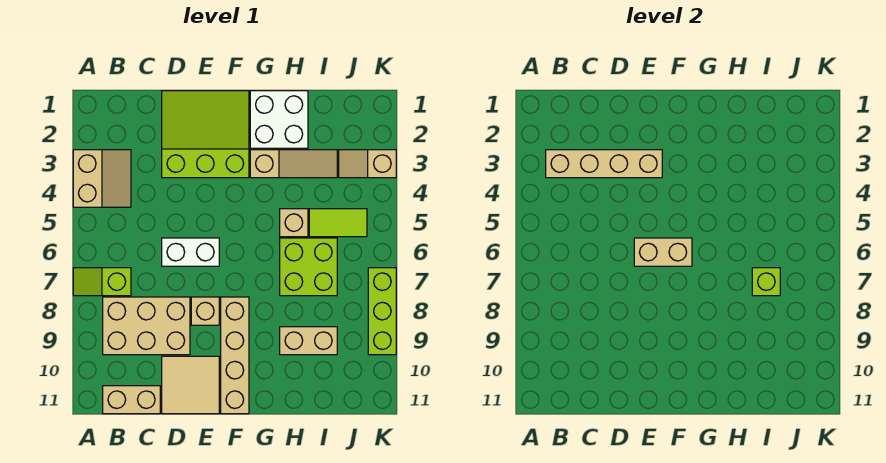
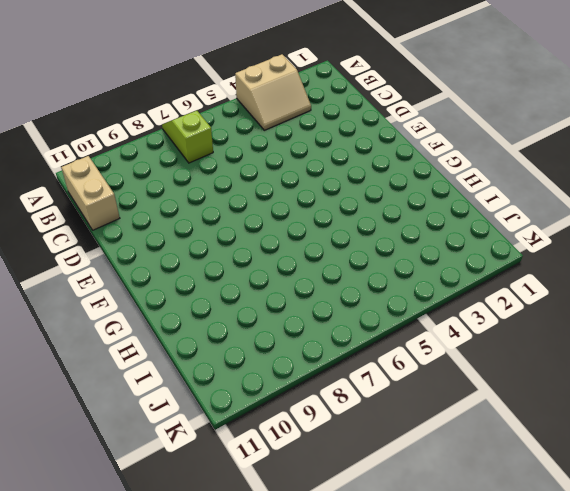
none -> tan brick B8:D9 level 1
none -> lime slope D1:F3 level 1 top 3
none -> white brick D6:E6 level 1

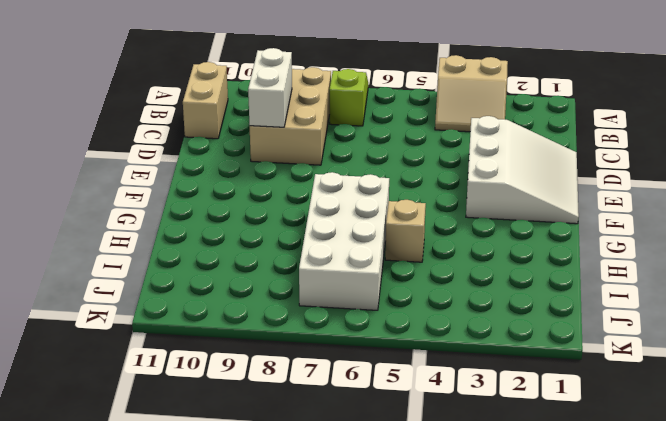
white brick C9:D9 level 2 -> white brick D6:E6 level 1
white slope D1:F3 level 1 top 3 -> lime slope D1:F3 level 1 top 3
white brick G6:J7 level 1 -> lime brick H6:I7 level 1
none -> tan tile D10:E11 level 1
none -> tan brick E8 level 1
none -> tan brick F8:F11 level 1

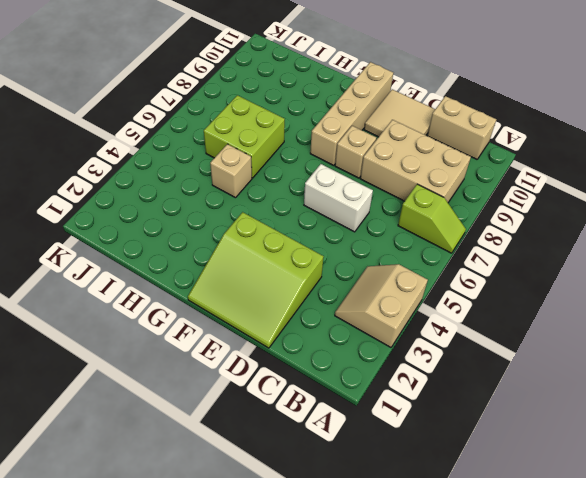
none -> white brick G1:H2 level 1
none -> tan slope G3:I3 level 1 top G
none -> tan brick H9:I9 level 1

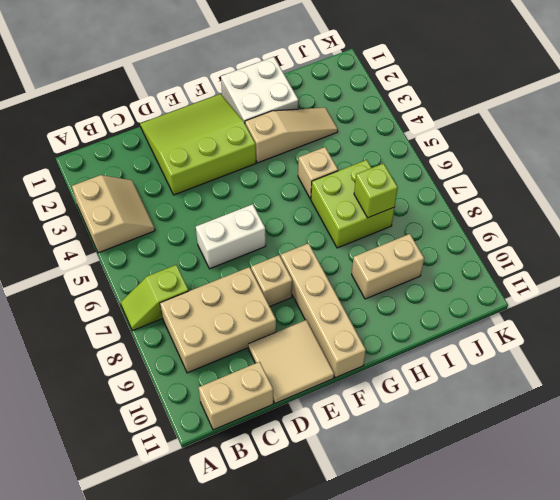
none -> lime tile I5:J5 level 1
none -> tan slope J3:K3 level 1 top K
none -> lime brick K7:K9 level 1

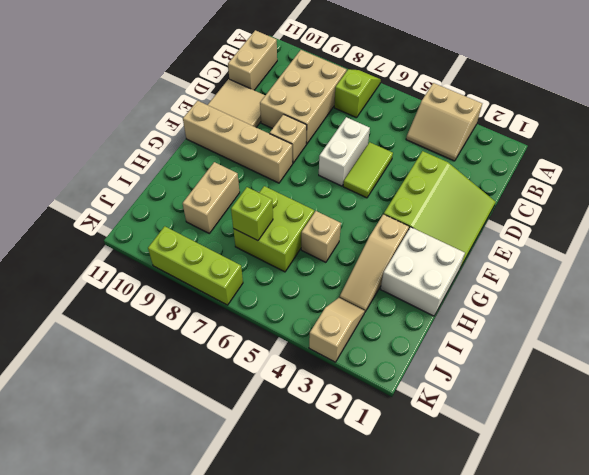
lime tile D5:E5 level 1 -> lime tile I5:J5 level 1
none -> tan brick B3:E3 level 2
none -> tan brick E6:F6 level 2

